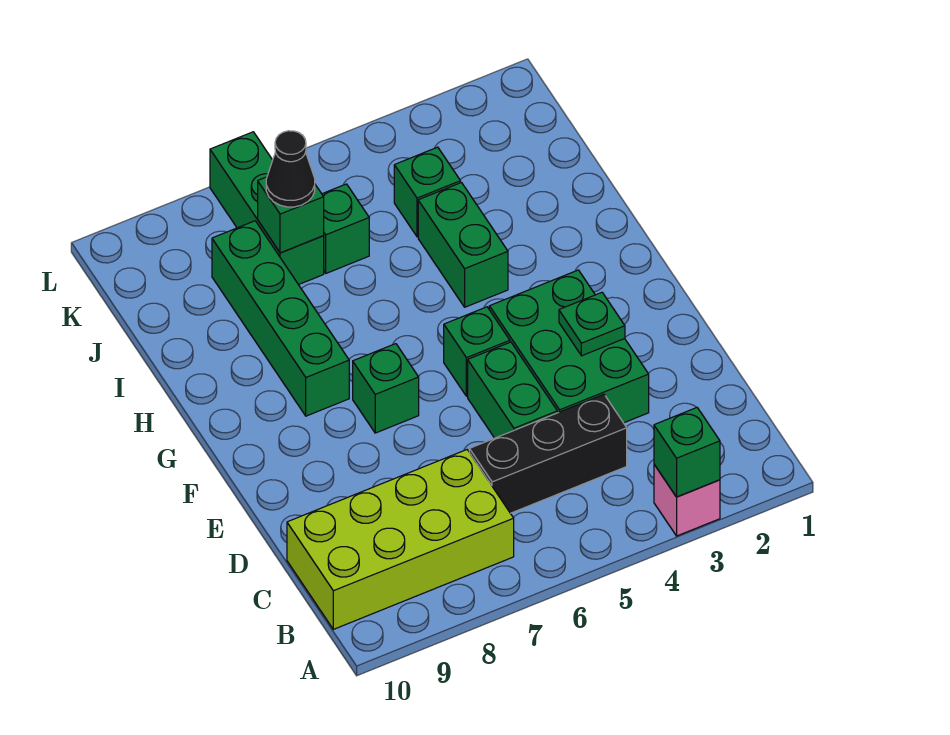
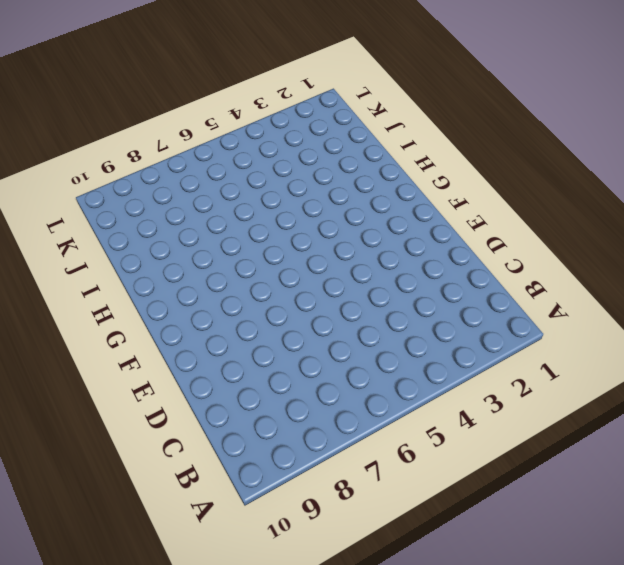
none -> pink brick A3 level 1
none -> lime brick B7:C10 level 1
none -> black brick C4:C6 level 1

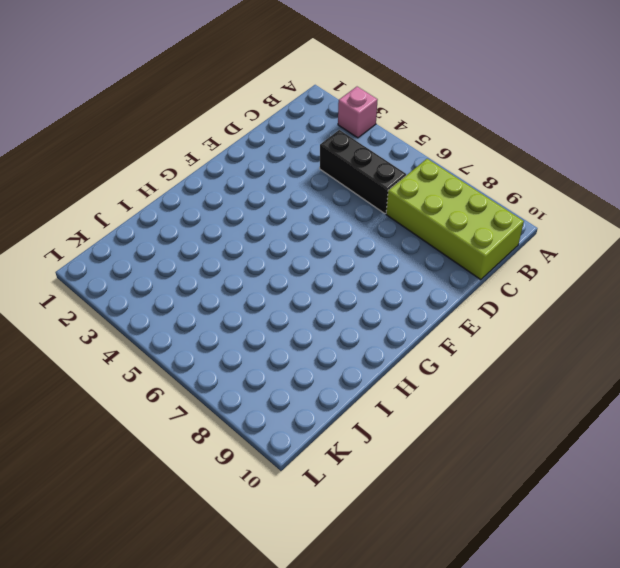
none -> green brick D3:F4 level 1
none -> green brick D5:E5 level 1
none -> green brick F5 level 1

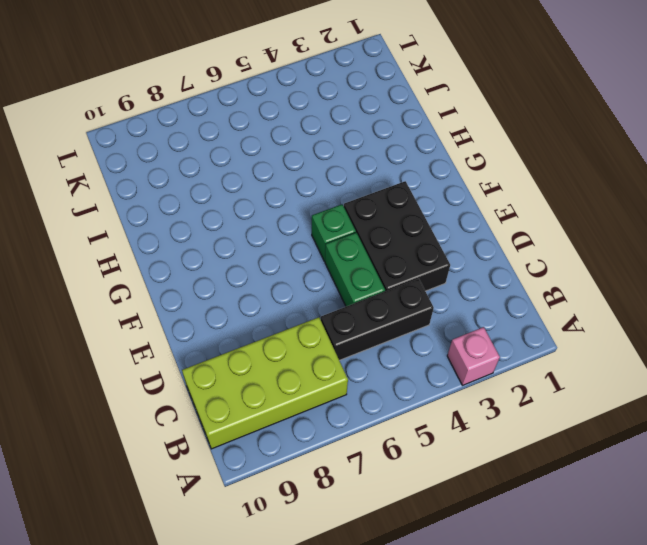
black brick D3:F4 level 1 -> green brick D3:F4 level 1
none -> green brick F7 level 1
none -> green brick G8:J8 level 1
none -> green brick H4:I4 level 1

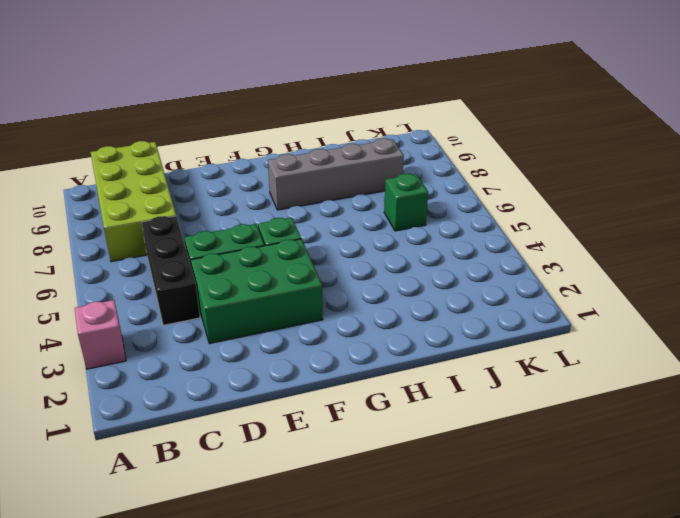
grey brick G8:J8 level 1 -> green brick G8:J8 level 1
none -> green brick F7 level 1
none -> green brick H4:I4 level 1
none -> green brick J4 level 1

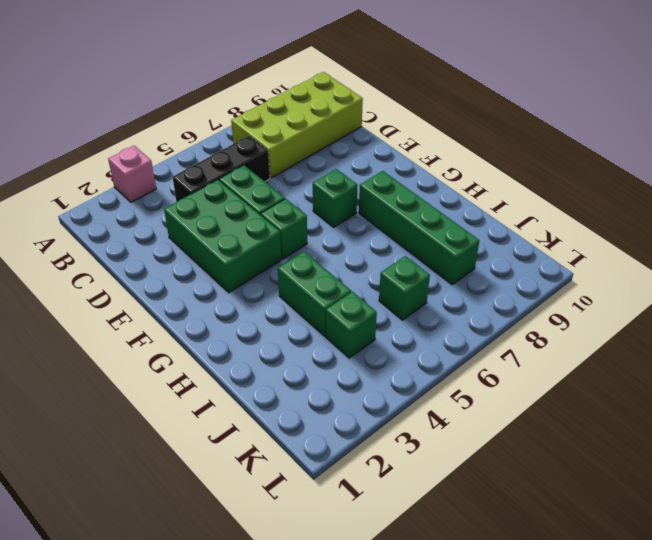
none -> green brick J7:L7 level 1
none -> green brick A3 level 2
none -> green plate E3 level 2

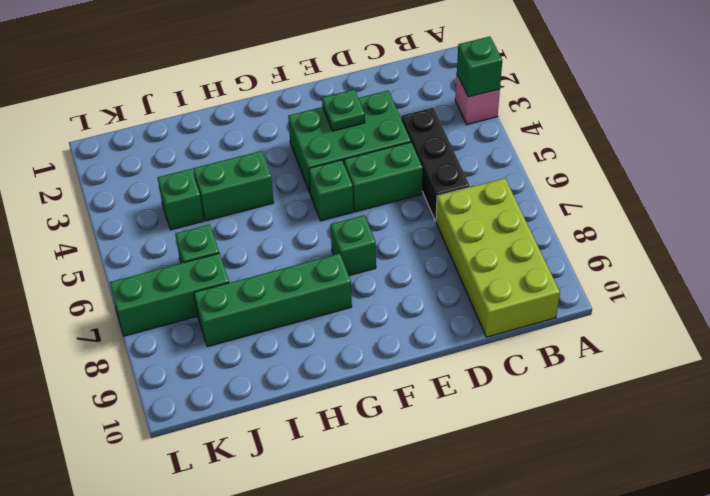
none -> green brick J7 level 2
none -> black cone J7 level 3

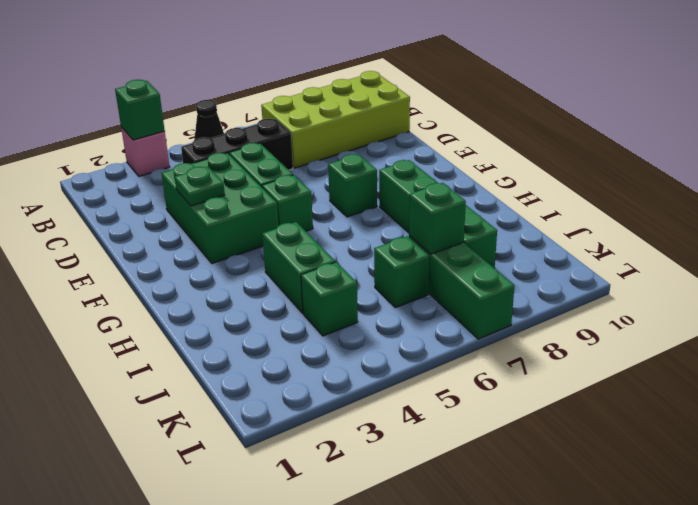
black cone A5 level 1 -> black cone J7 level 3

